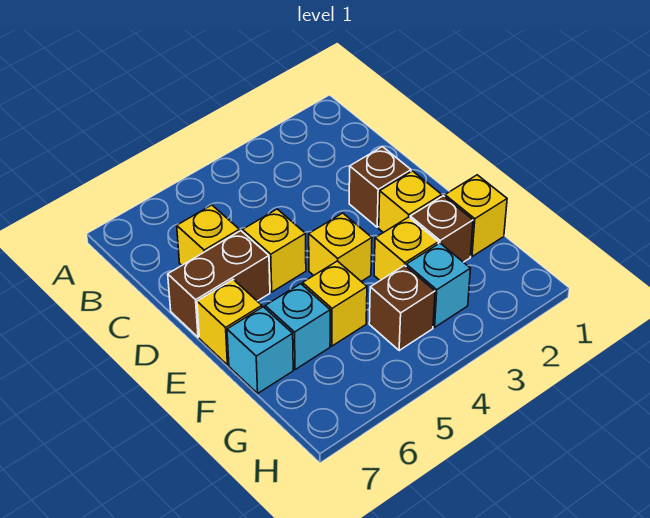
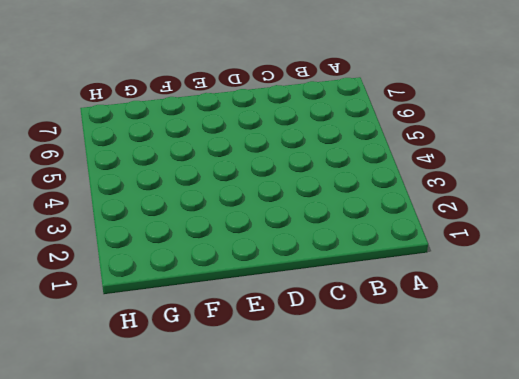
none -> yellow brick C6 level 1
none -> brown brick D2 level 1
none -> yellow brick D5 level 1

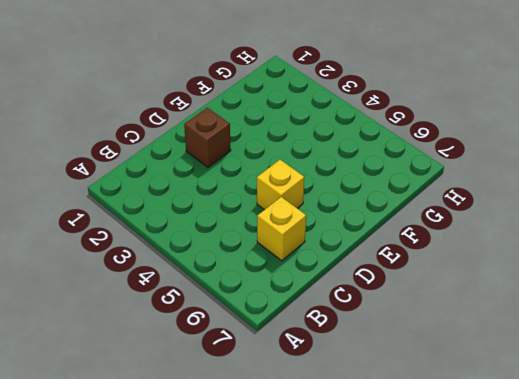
none -> brown brick D6:D7 level 1
none -> yellow brick E2 level 1
none -> yellow brick E4 level 1

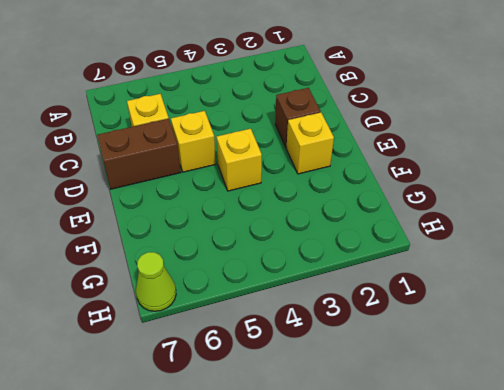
lime cone H7 level 1 -> none
none -> yellow brick E7 level 1
none -> yellow brick F1 level 1
none -> brown brick F2 level 1

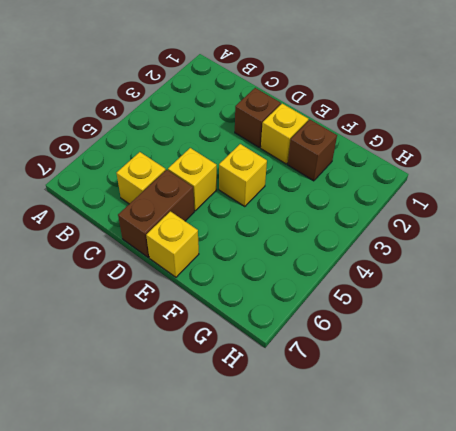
none -> yellow brick F1 level 1
none -> yellow brick F3 level 1
none -> yellow brick F5 level 1

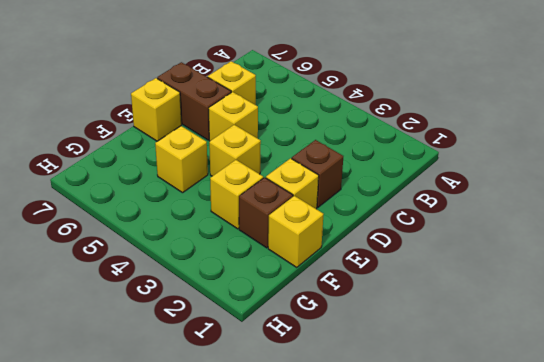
none -> cyan brick F6 level 1
none -> cyan brick F7 level 1
none -> cyan brick G3 level 1

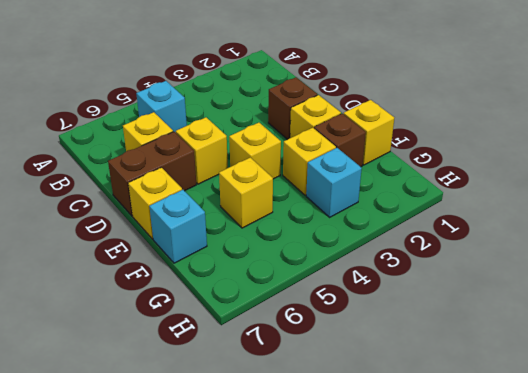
cyan brick B5 level 1 -> cyan brick F6 level 1
none -> brown brick G4 level 1

